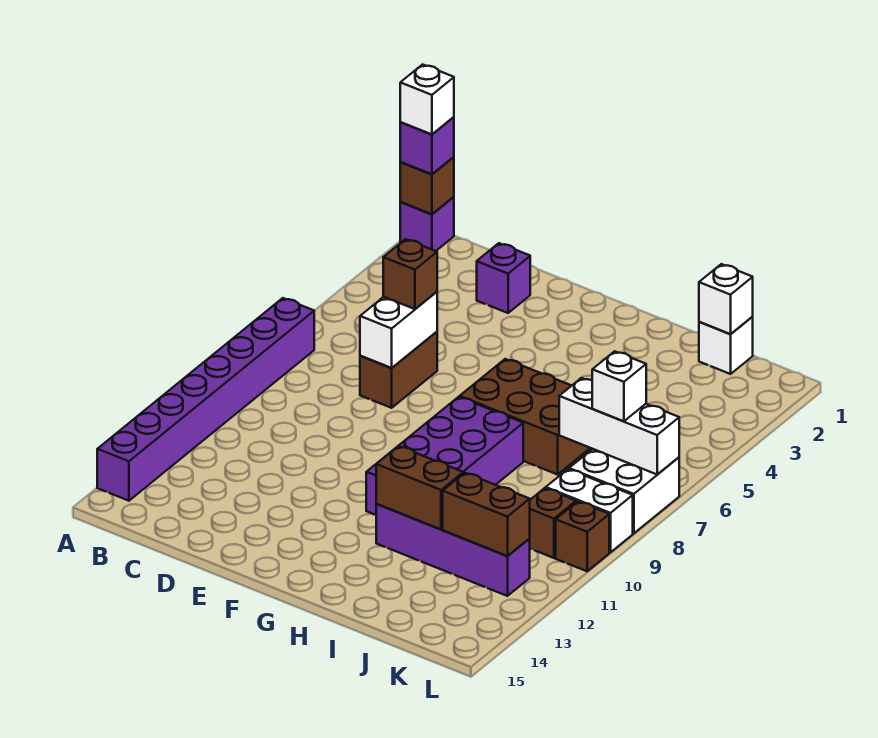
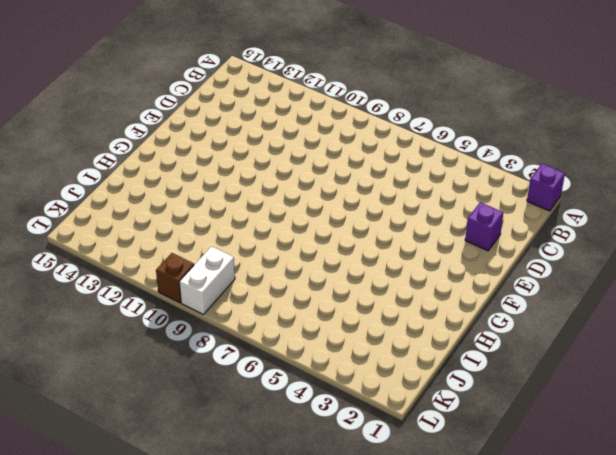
none -> purple brick A7:A14 level 1
none -> brown brick D6:D7 level 1
none -> brown brick G6:I7 level 1

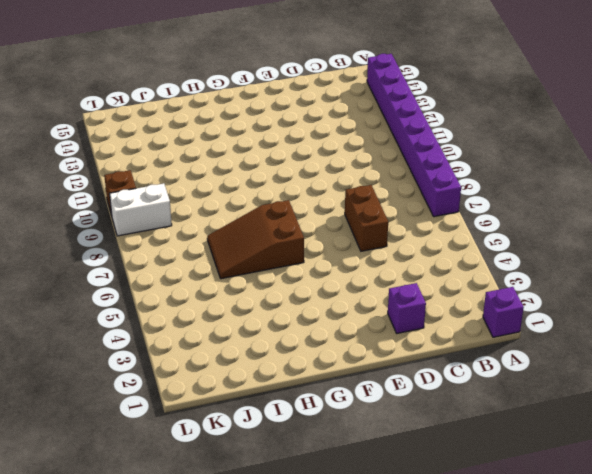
brown slope G6:I7 level 1 top G -> brown brick G6:I7 level 1
none -> purple brick G8:H11 level 1
none -> purple brick H12:K12 level 1
none -> white brick J1 level 1

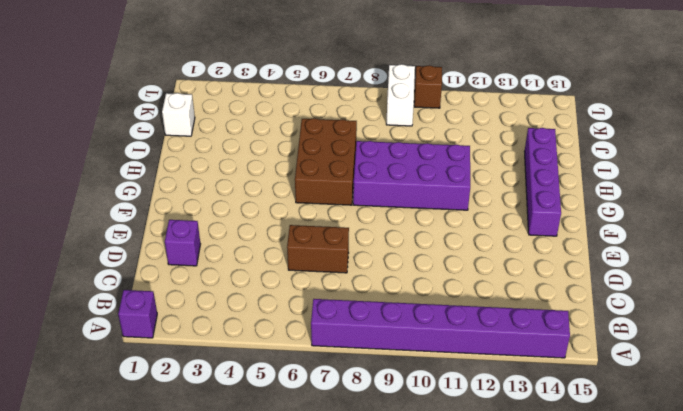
purple brick F14:I14 level 1 -> purple brick H12:K12 level 1
none -> white brick K7:L8 level 1
none -> brown brick K10 level 1
none -> brown brick A1 level 2

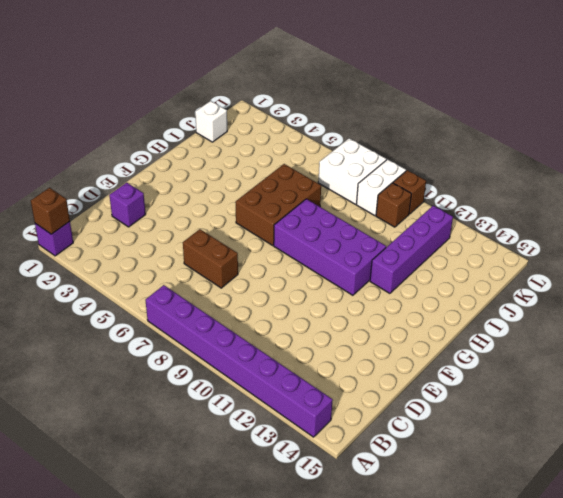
none -> white brick D6:D7 level 2
none -> brown brick H12:I12 level 2
none -> white brick J1 level 2

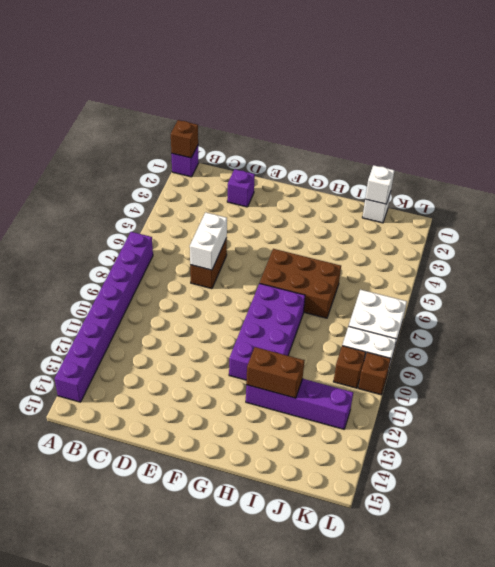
none -> white brick J7:L7 level 2
none -> brown brick J12:K12 level 2
none -> purple brick A1 level 3

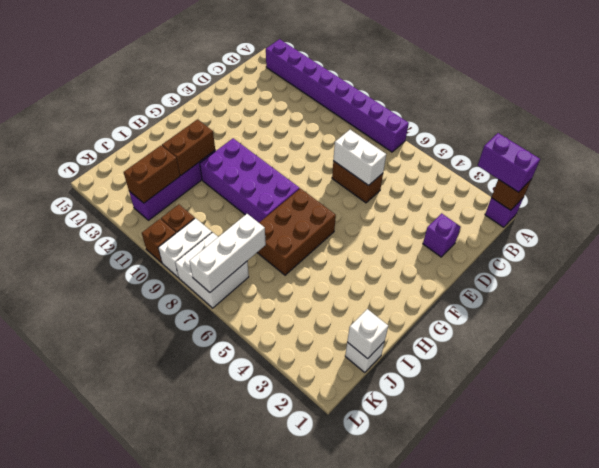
purple brick A1:A2 level 3 -> purple brick A1 level 3
none -> brown brick D6 level 3
none -> white brick K7 level 3
none -> white brick A1 level 4

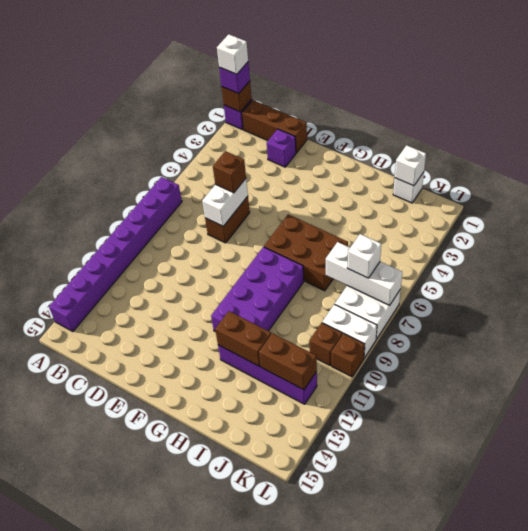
brown brick B1:D1 level 1 -> none

